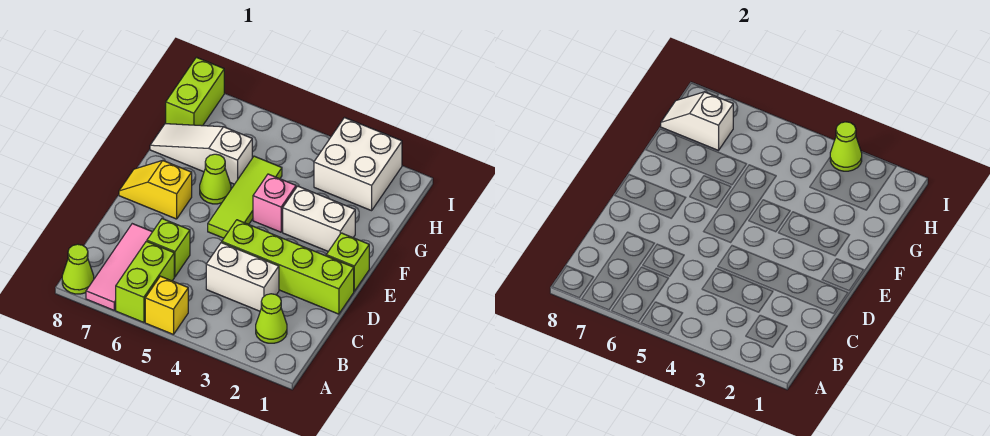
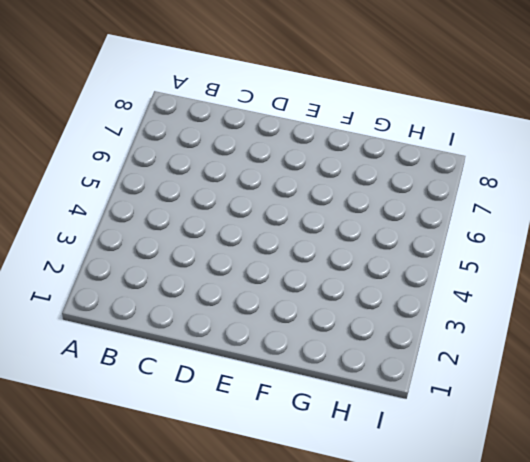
none -> yellow brick A5 level 1
none -> lime brick A6:B6 level 1
none -> pink tile A7:C7 level 1

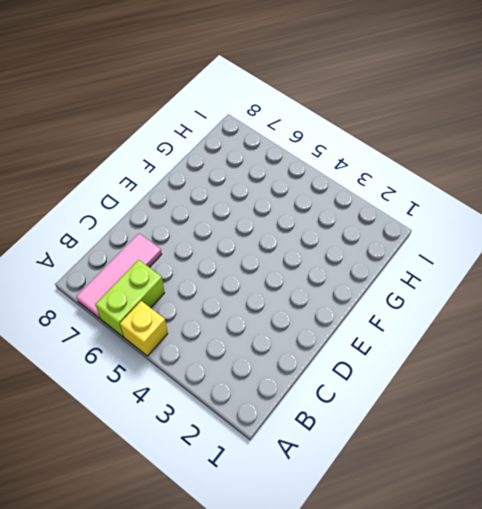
none -> lime cone A8 level 1
none -> lime cone B2 level 1
none -> white brick C3:C4 level 1

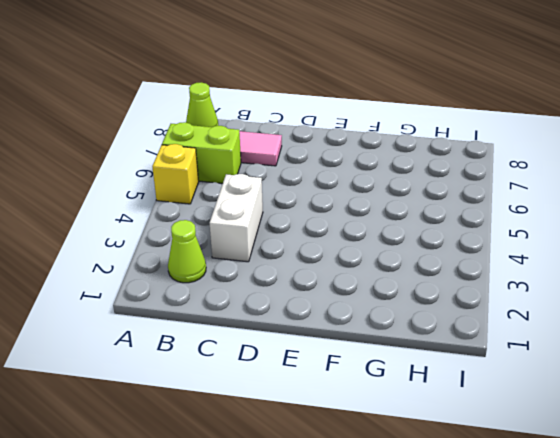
none -> lime brick C6 level 1
none -> lime brick D1:D4 level 1
none -> lime brick E1 level 1

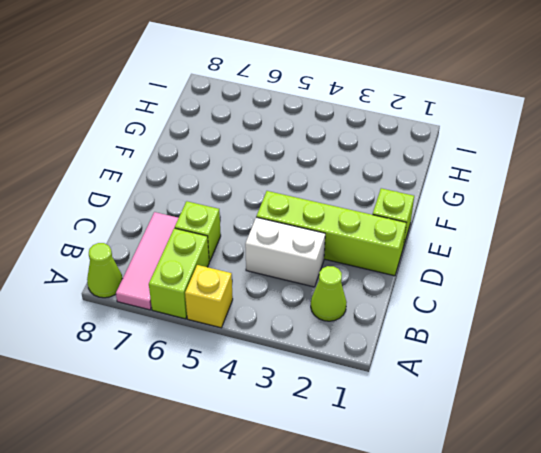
none -> lime tile E5:G5 level 1
none -> yellow slope E7:E8 level 1 top 7
none -> white brick F2:F3 level 1

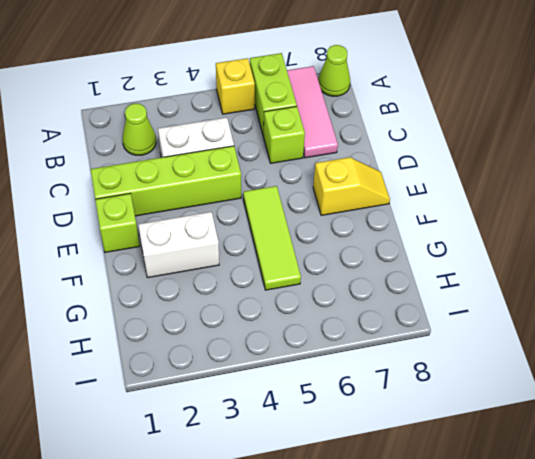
none -> pink brick F4 level 1
none -> lime cone F6 level 1
none -> white slope G6:G8 level 1 top 6

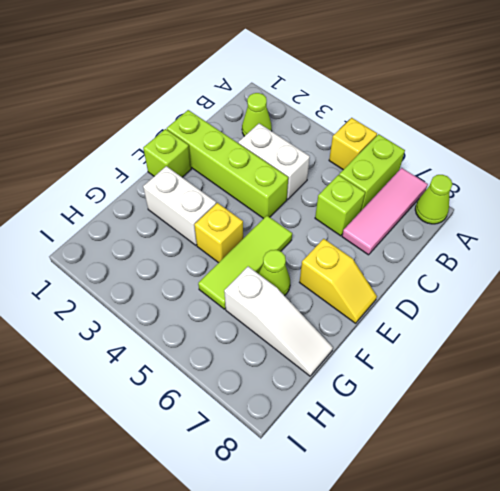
yellow brick F4 level 1 -> pink brick F4 level 1
none -> white brick H2:I3 level 1
none -> lime brick H8:I8 level 1
none -> white slope H7:H8 level 2 top 7

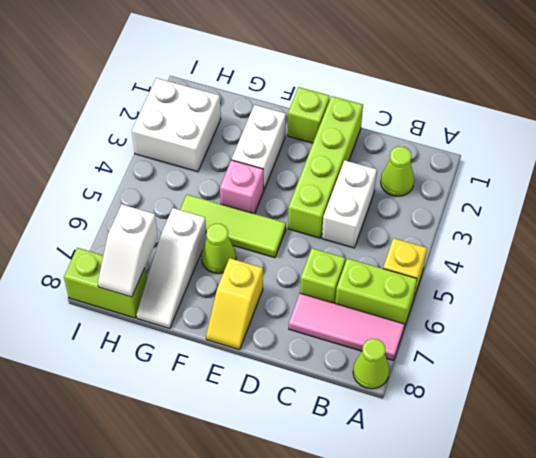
none -> lime cone I3 level 2

